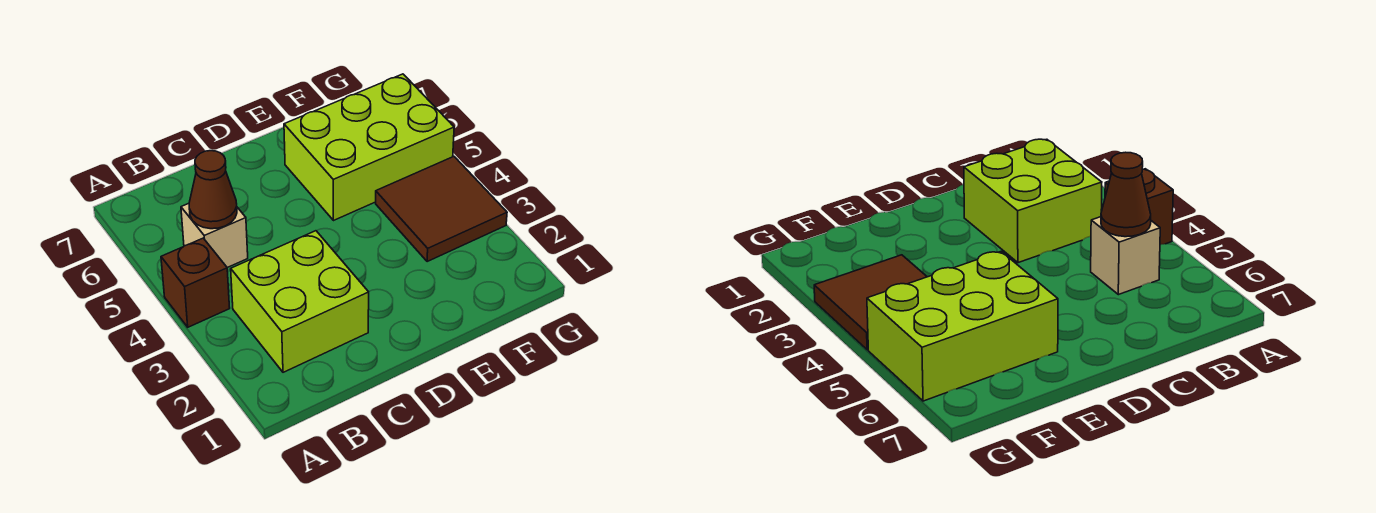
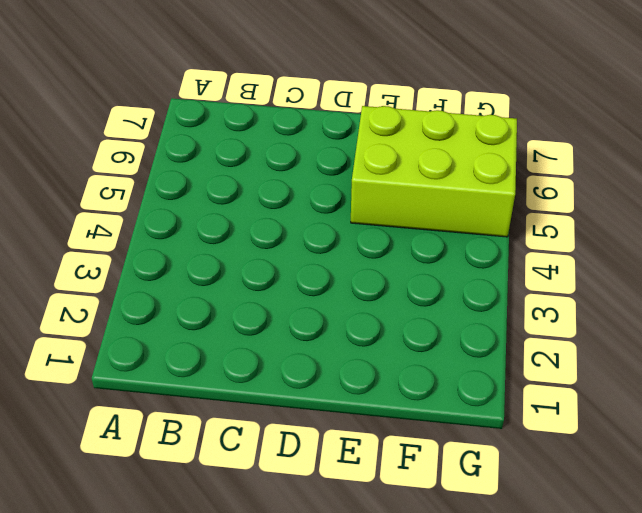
none -> brown brick A4 level 1
none -> lime brick B2:C3 level 1

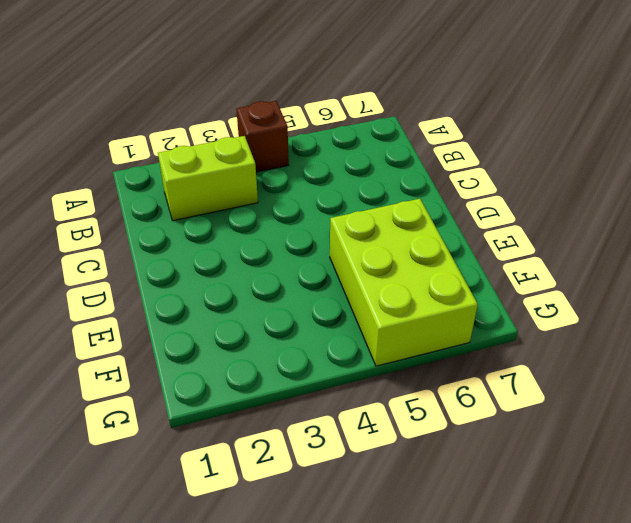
lime brick B2:B3 level 1 -> lime brick B2:C3 level 1
none -> tan brick B5 level 1
none -> brown tile F3:G4 level 1

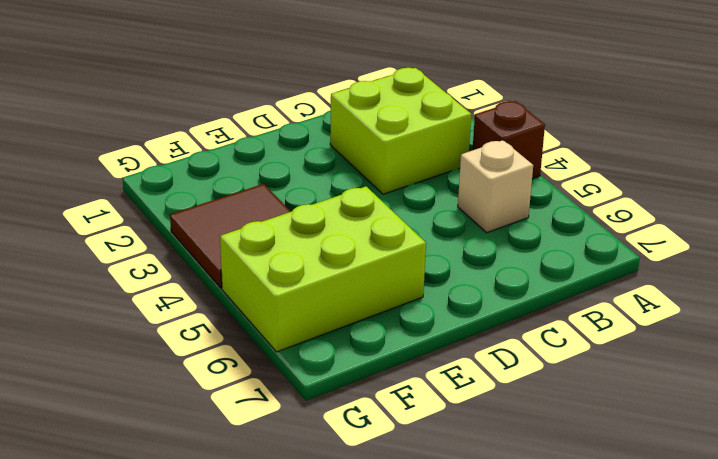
none -> brown cone B5 level 2

